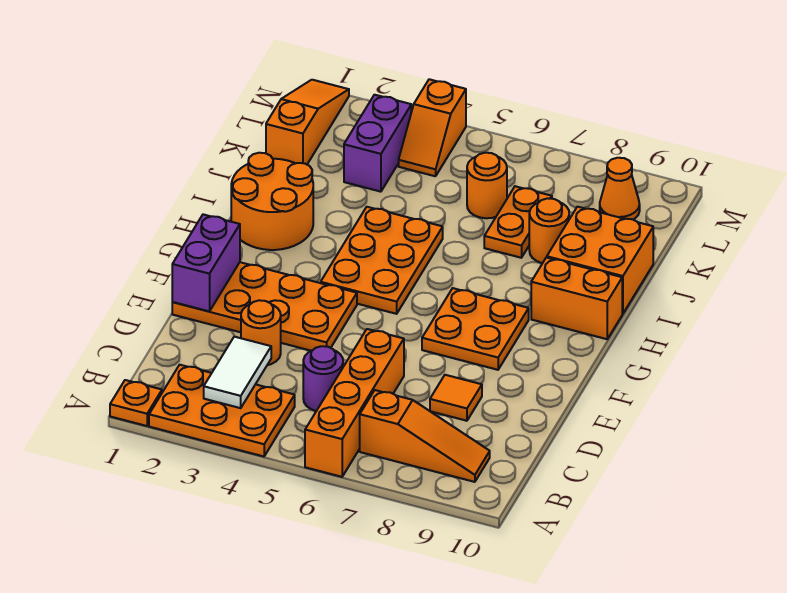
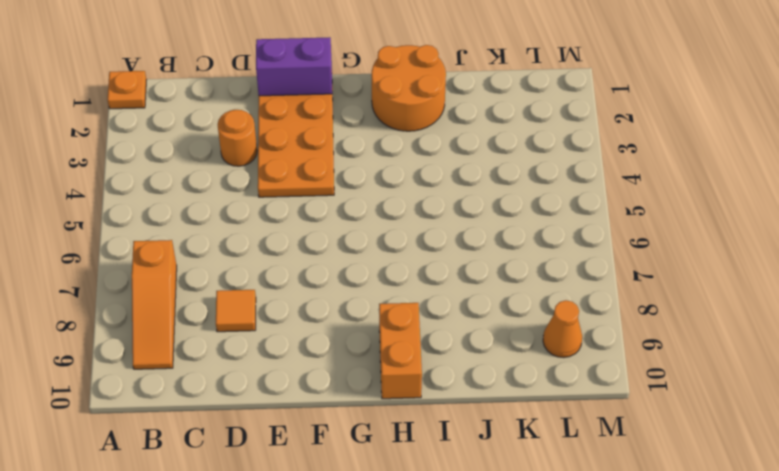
none -> orange plate A2:B4 level 1
none -> orange brick A6:D6 level 1
none -> purple round brick C5 level 1

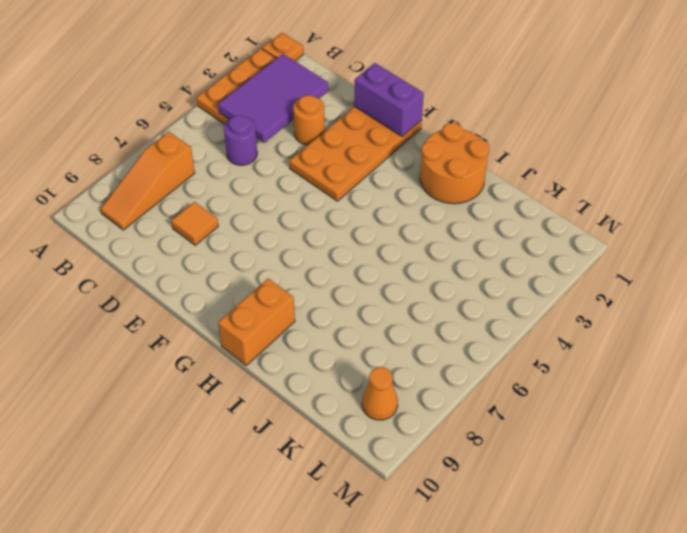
purple tile B2:C4 level 2 -> white tile B3:C3 level 2
none -> orange brick A6:D6 level 1
none -> orange plate F7:G8 level 1
none -> orange plate G4:I5 level 1

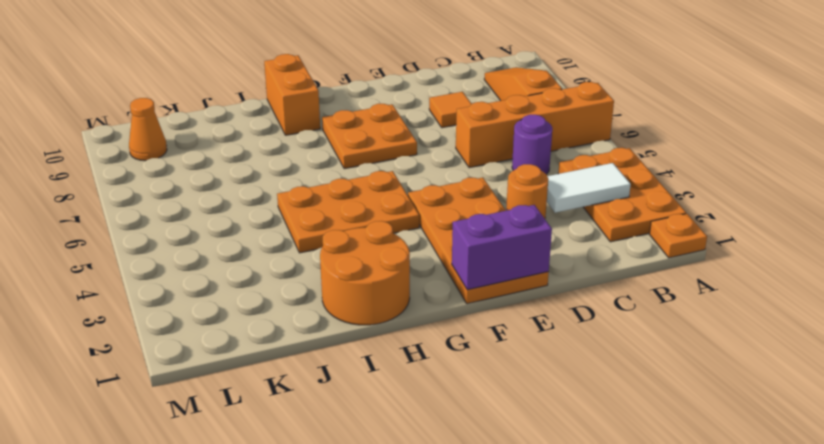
none -> orange brick I9:J10 level 1
none -> orange plate J7:K7 level 1
none -> orange round brick J8 level 1

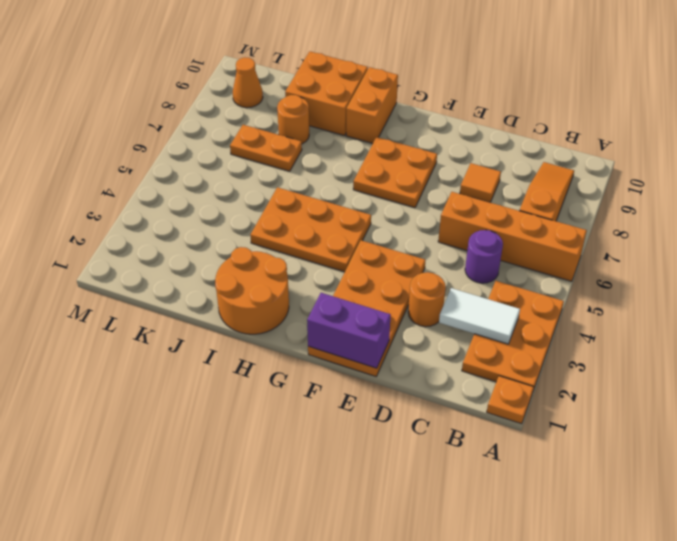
none -> orange slope K1:M1 level 1 top K
none -> purple brick K3:L3 level 1
none -> orange round brick K6 level 1

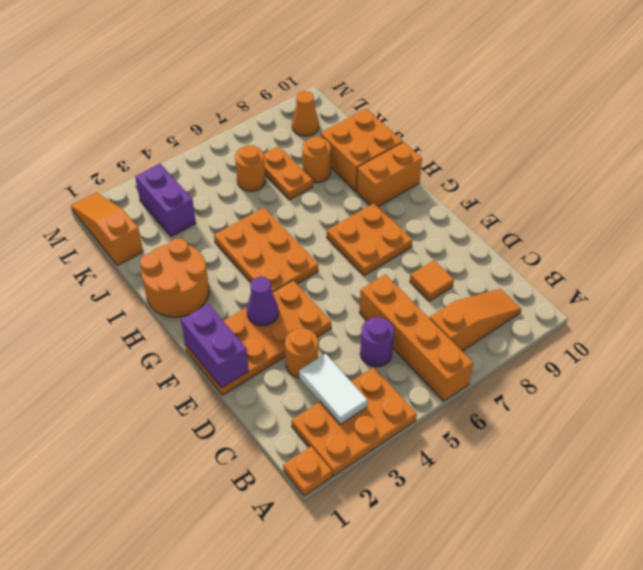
purple cone F3 level 2 -> none
none -> orange slope L4:M4 level 1 top M

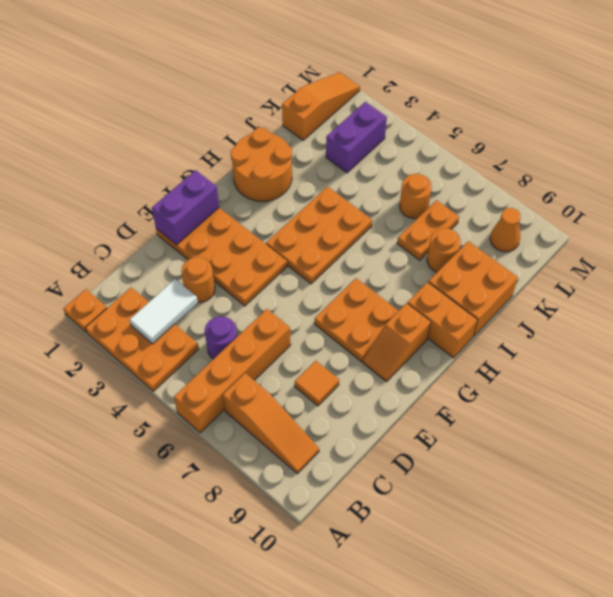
orange slope F9:G9 level 1 top G -> orange slope L4:M4 level 1 top M

